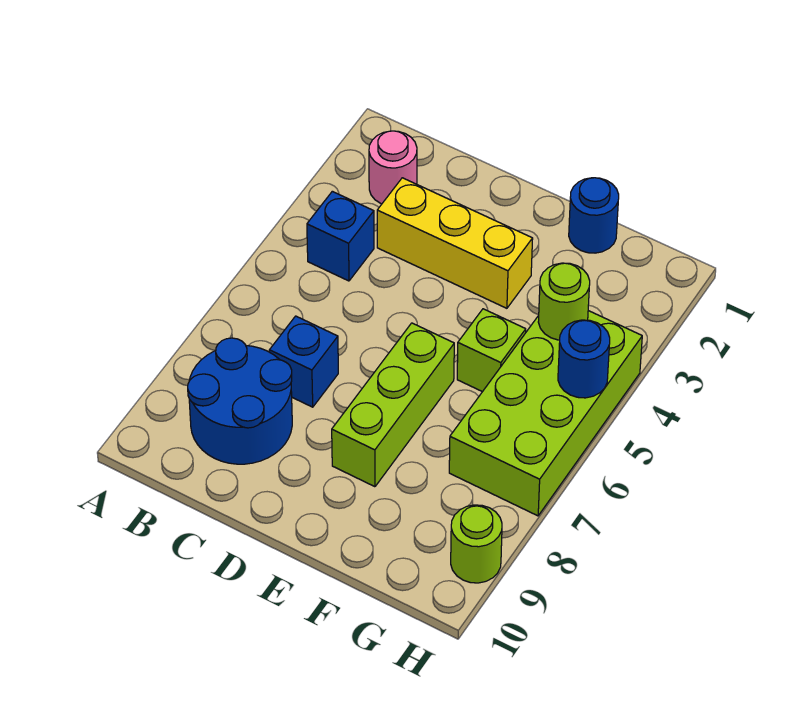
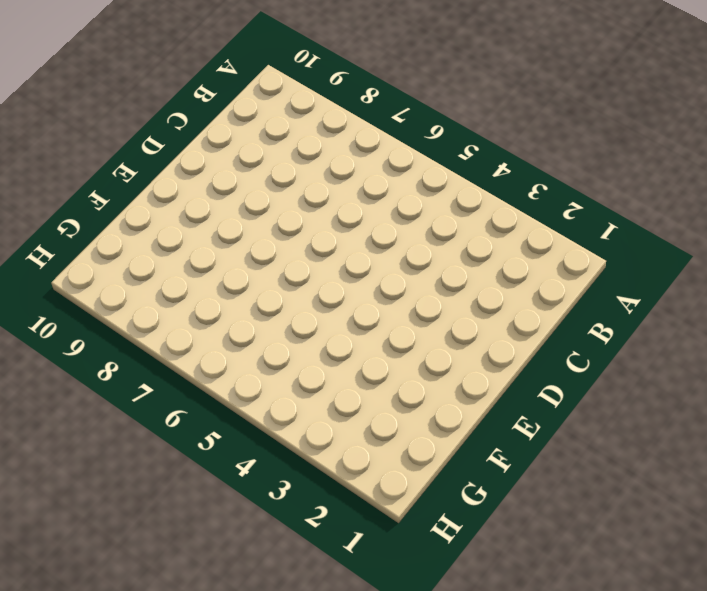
none -> pink round brick B2 level 1
none -> blue brick B4 level 1
none -> blue round brick B8:C9 level 1

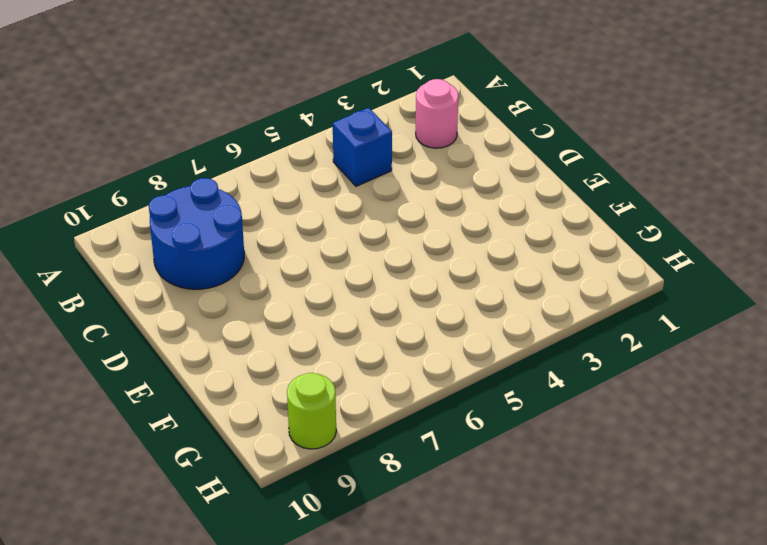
none -> yellow brick C3:E3 level 1
none -> blue brick C7 level 1
none -> lime brick E6:E8 level 1

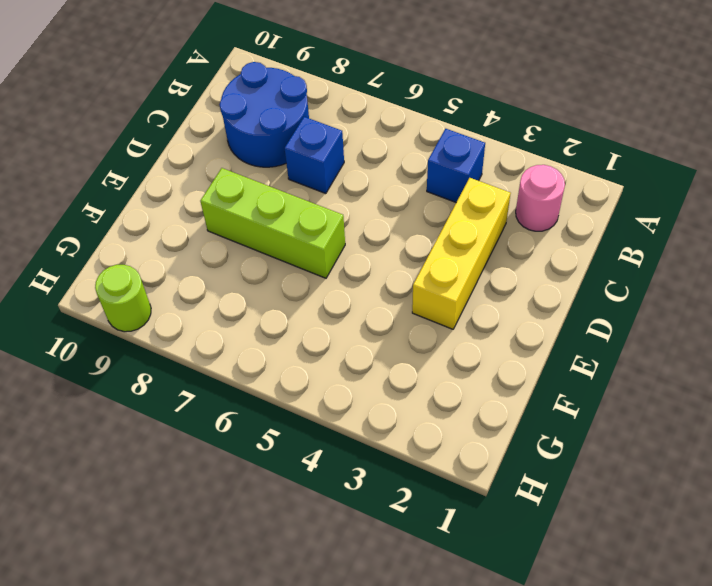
none -> blue round brick F1 level 1
none -> lime brick F5 level 1
none -> lime brick G4:H7 level 1

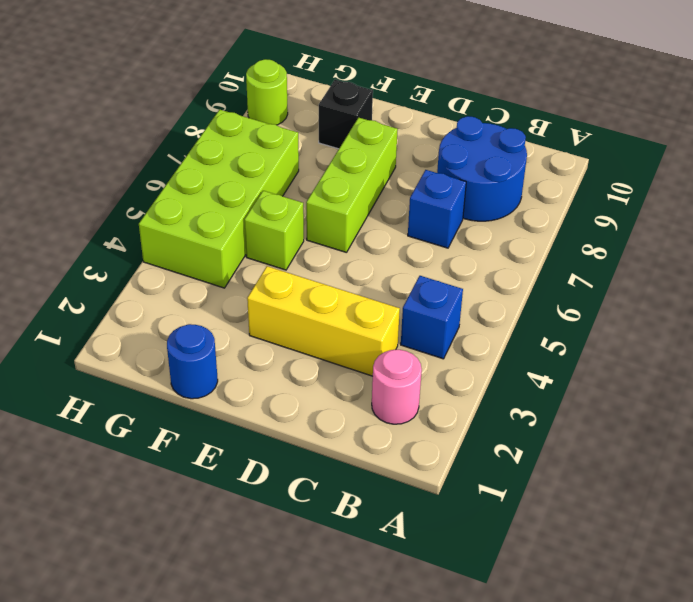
black brick F9 level 1 -> none
none -> lime round brick G4 level 2
none -> blue round brick H5 level 2

